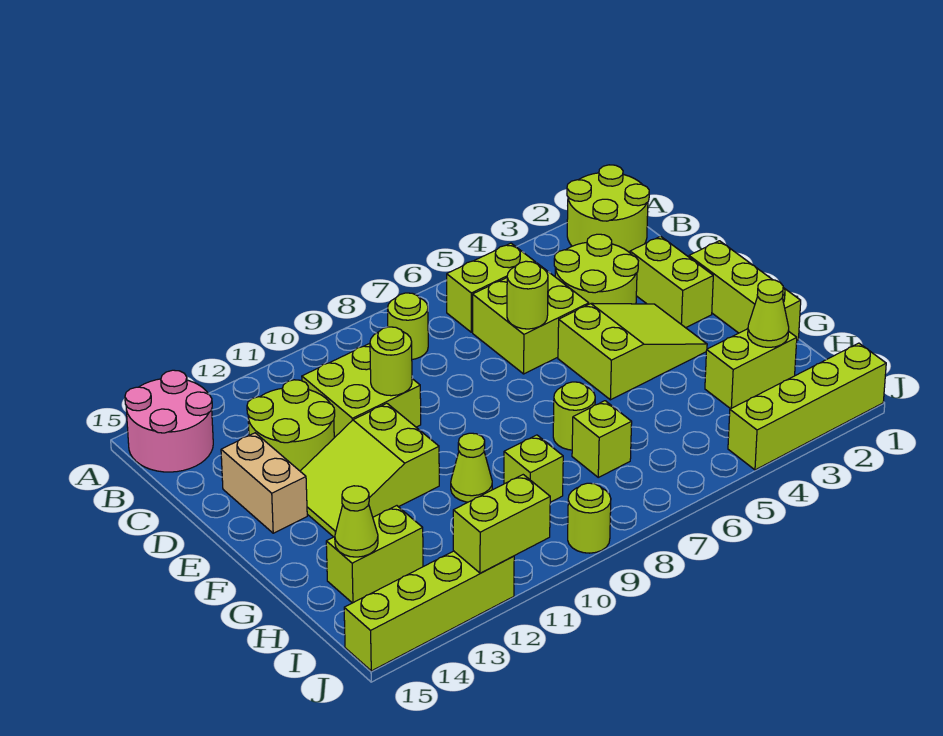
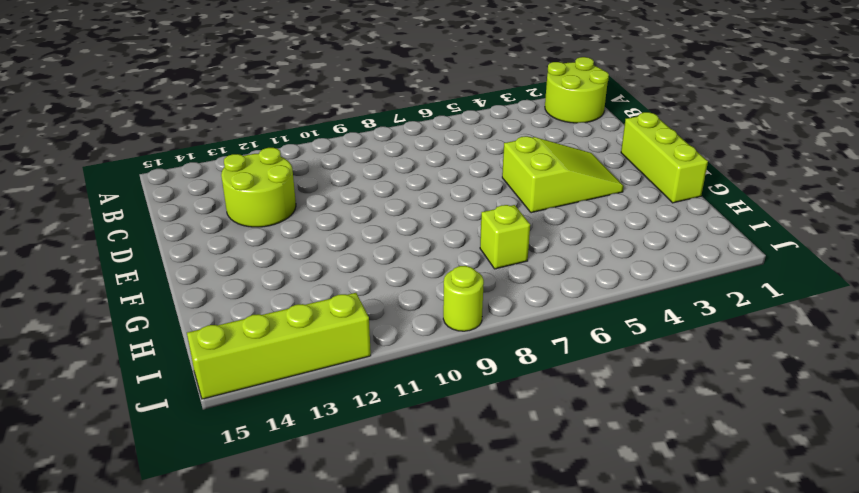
none -> pink round brick A14:B15 level 1
none -> lime brick B5:B6 level 1
none -> lime round brick B8 level 1

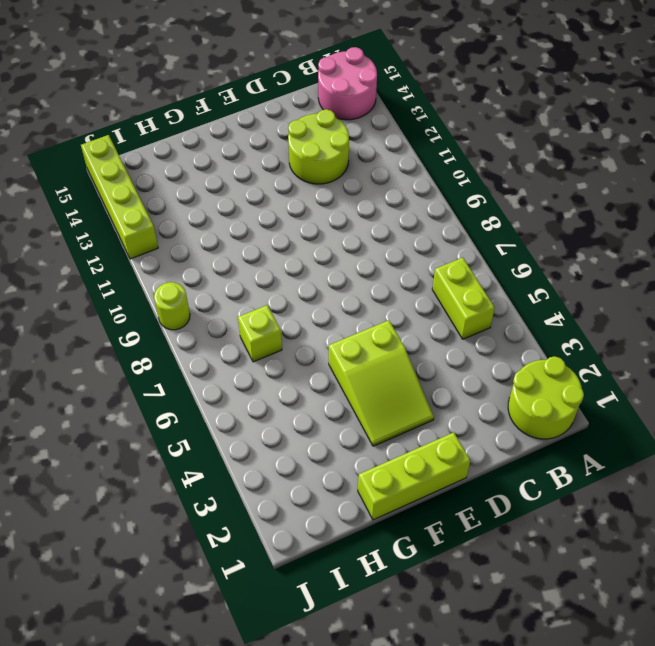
none -> lime round brick B8 level 1
none -> lime round brick C3:D4 level 1
none -> lime brick C5:D6 level 1

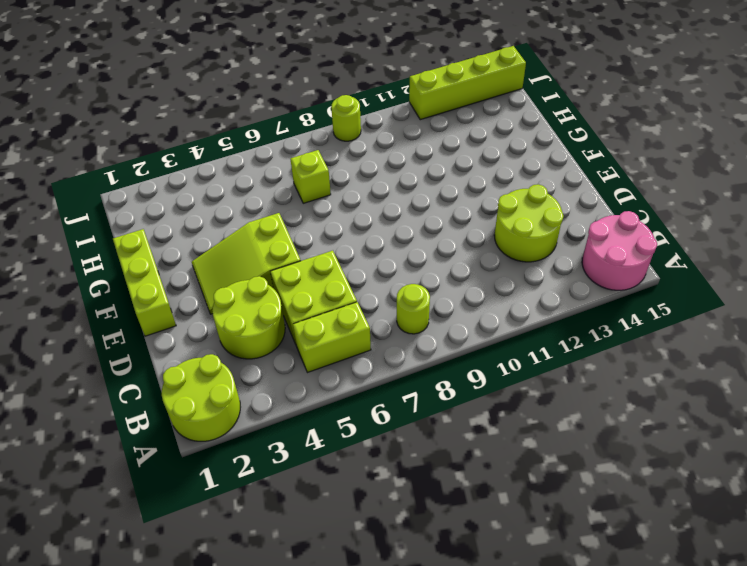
none -> lime brick C10:D11 level 1
none -> lime brick D2:E2 level 1
none -> tan brick D14:E14 level 1

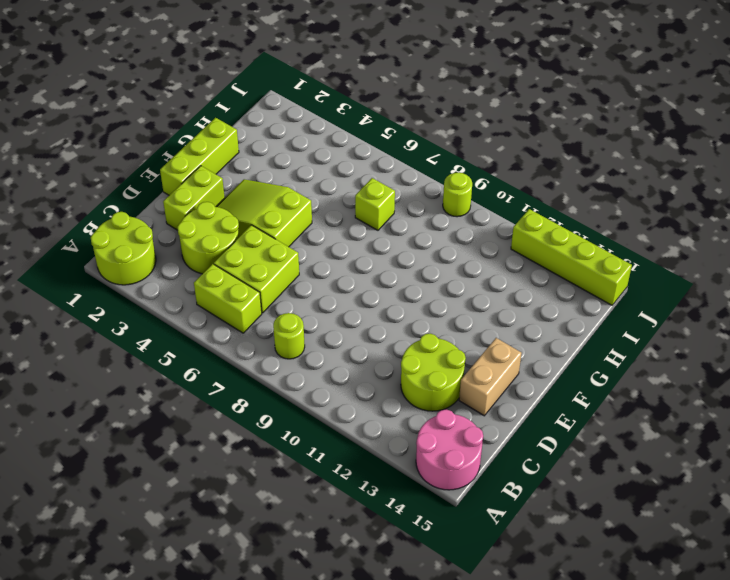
none -> lime brick C10:D11 level 1
none -> lime slope E11:F13 level 1 top 11
none -> lime round brick G7 level 1

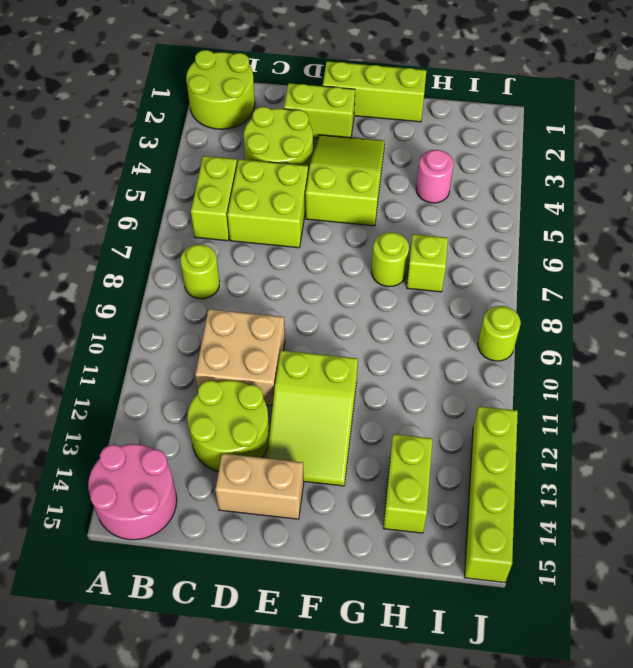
tan brick C10:D11 level 1 -> lime brick C10:D11 level 1
pink round brick H4 level 1 -> none
none -> lime cone G10 level 1
none -> lime brick H2:H3 level 1
none -> lime brick H9 level 1

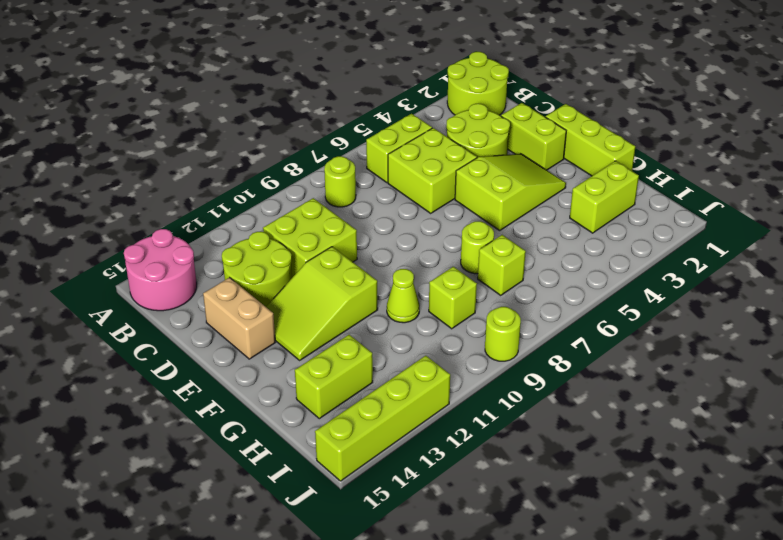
none -> lime brick J1:J4 level 1
none -> lime round brick D6 level 2
none -> lime round brick D10 level 2

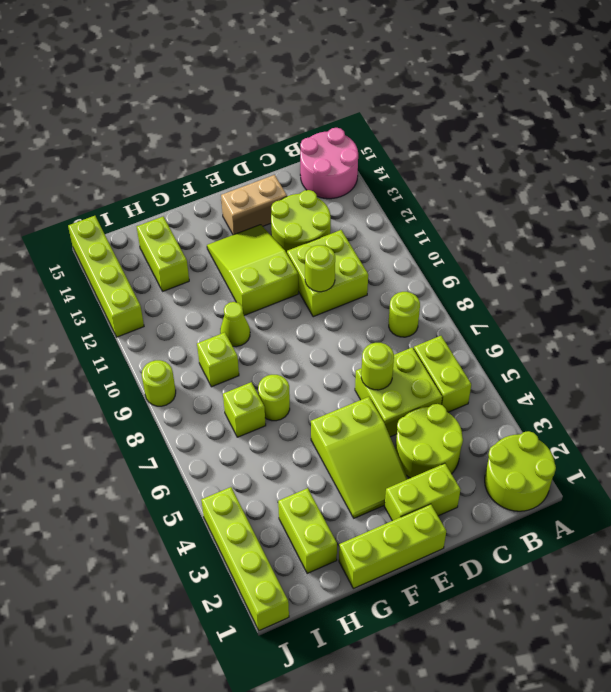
none -> lime cone H2 level 2
none -> lime cone H14 level 2
none -> lime brick J11:J12 level 2

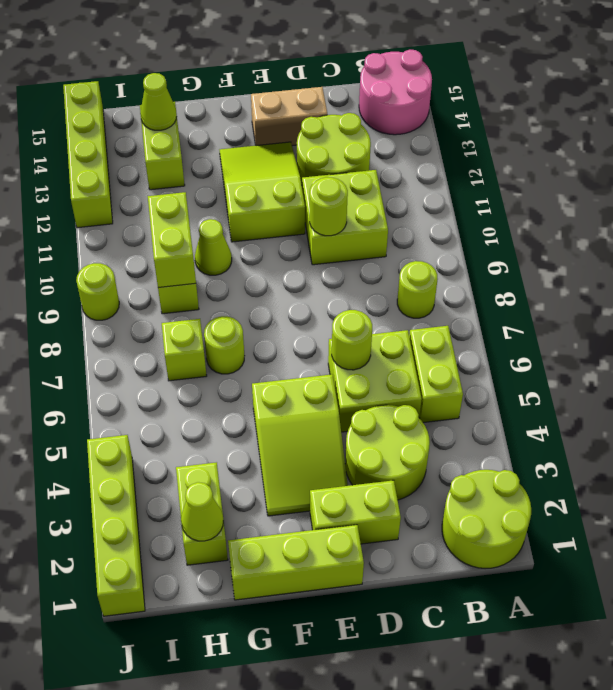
lime brick H9:H10 level 2 -> lime brick J11:J12 level 2

